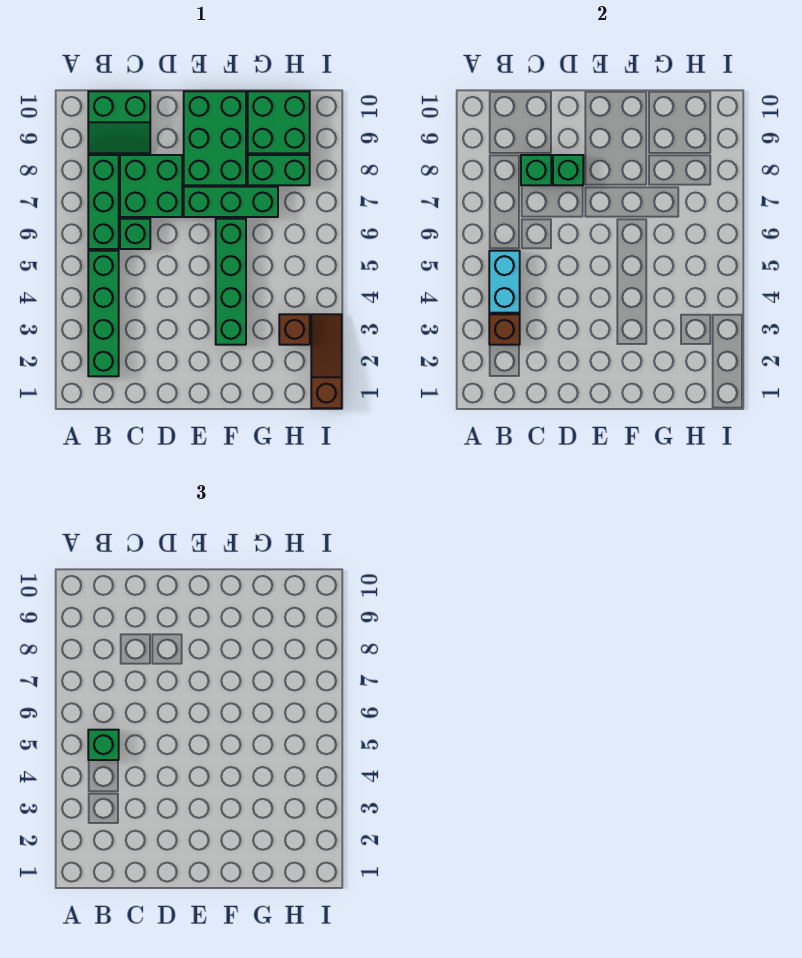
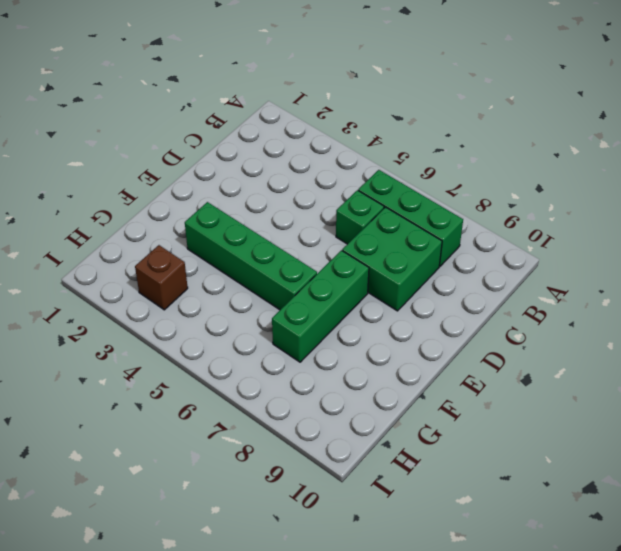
none -> green brick B2:B5 level 1
none -> green slope B9:C10 level 1 top 10
none -> green brick E8:F10 level 1

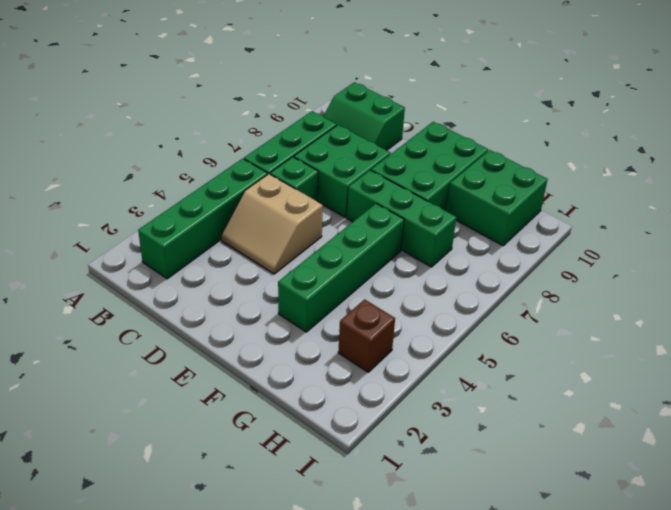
tan slope C4:D5 level 1 top 5 -> none
none -> green brick G8:H8 level 1
none -> brown slope I1:I3 level 1 top 1
none -> brown brick B3 level 2

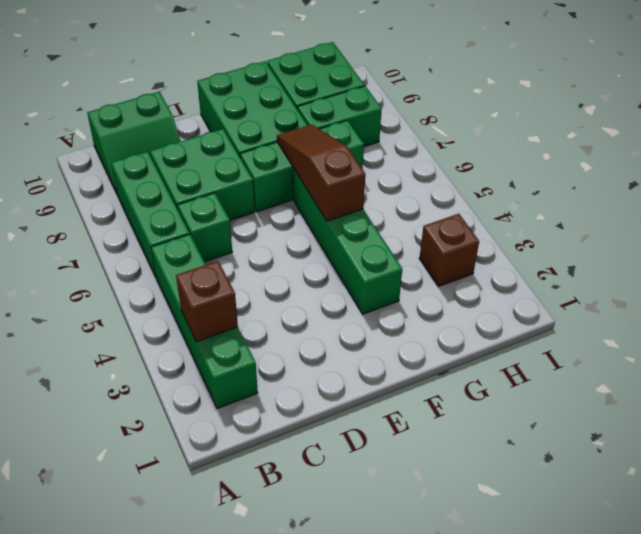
brown slope F5:F7 level 2 top 5 -> brown slope I1:I3 level 1 top 1
none -> cyan brick B4:B5 level 2
none -> green brick C8 level 2
none -> green brick D8 level 2

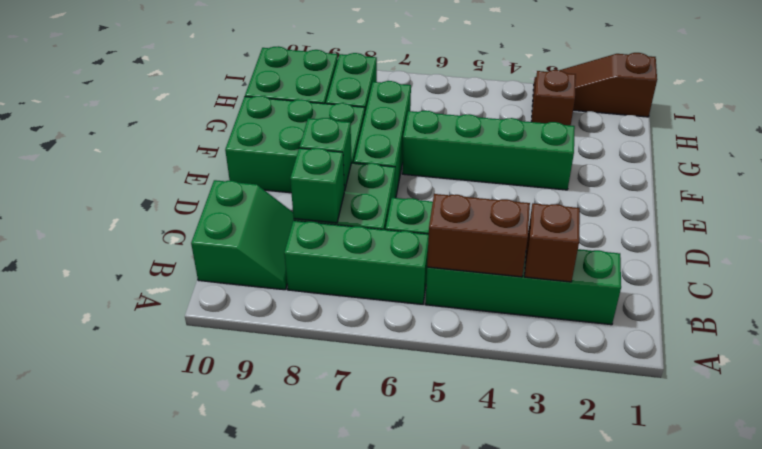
brown brick B4:B5 level 2 -> cyan brick B4:B5 level 2
none -> green brick B5 level 3

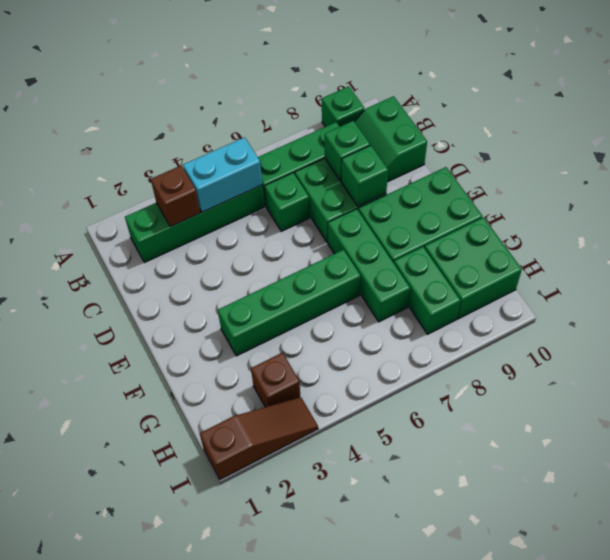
green brick A9 level 1 -> green brick B5 level 3

